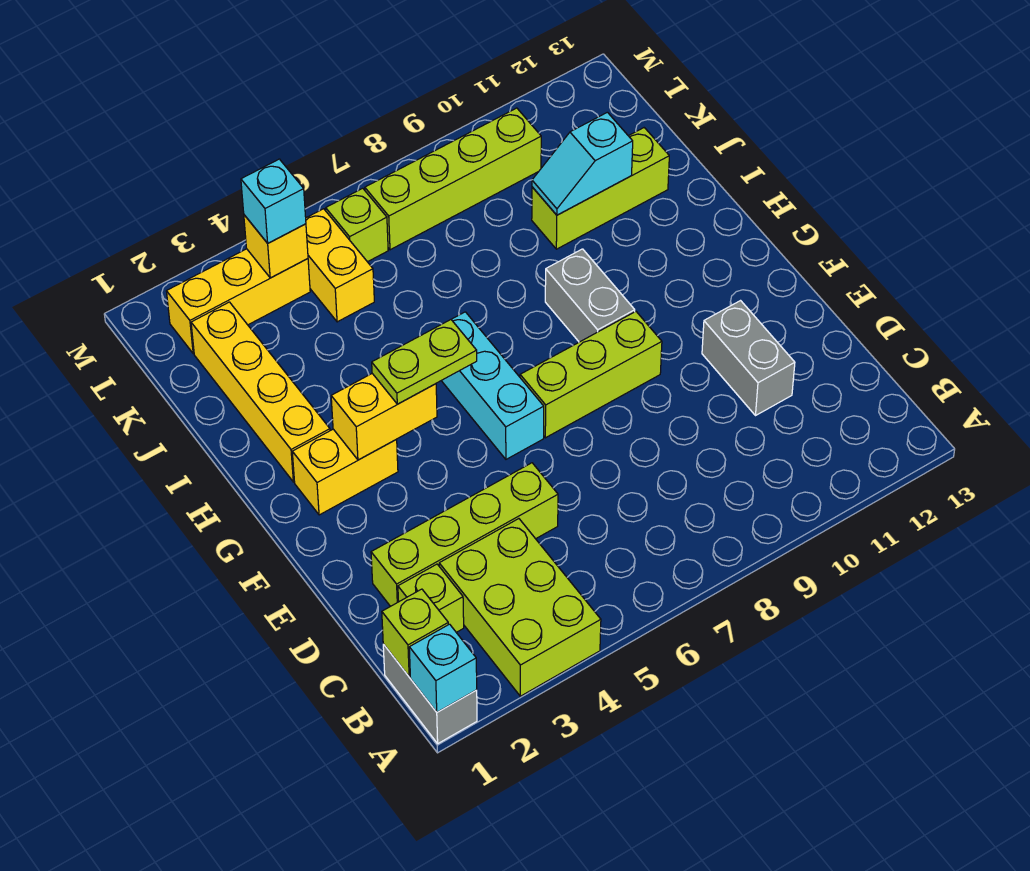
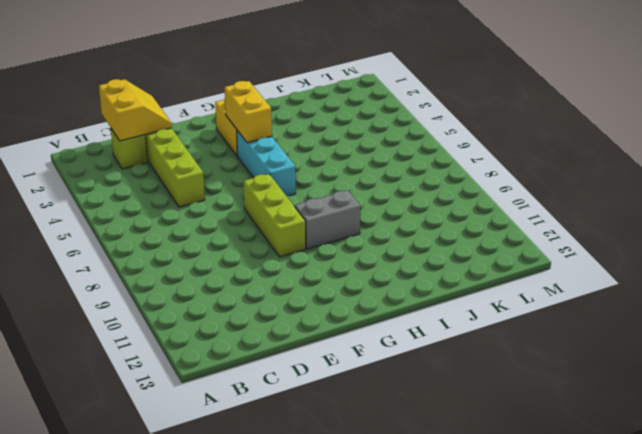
yellow slope C1:D2 level 2 top C -> none
cyan brick G4:G6 level 1 -> cyan brick F6:H6 level 1
none -> grey brick A1:B1 level 1
none -> lime brick A3:C4 level 1
none -> grey brick D11:E11 level 1

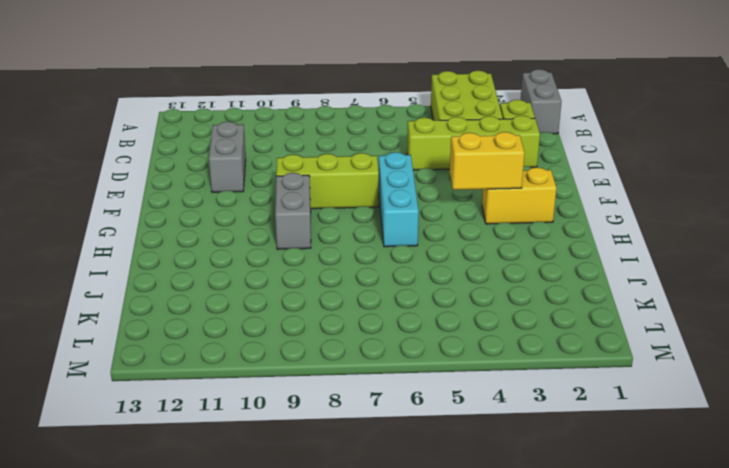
none -> yellow brick H2:K2 level 1
none -> lime brick J10:J12 level 1
none -> yellow brick K5:L5 level 1

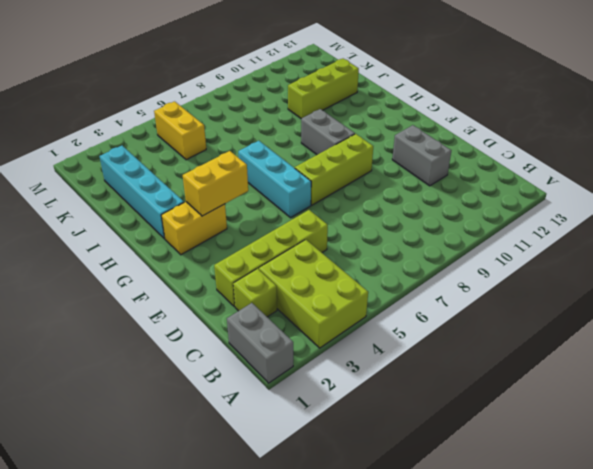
cyan brick H2:K2 level 1 -> yellow brick H2:K2 level 1
none -> yellow brick L2:L4 level 1
none -> lime brick L6 level 1
none -> lime brick L7:L10 level 1

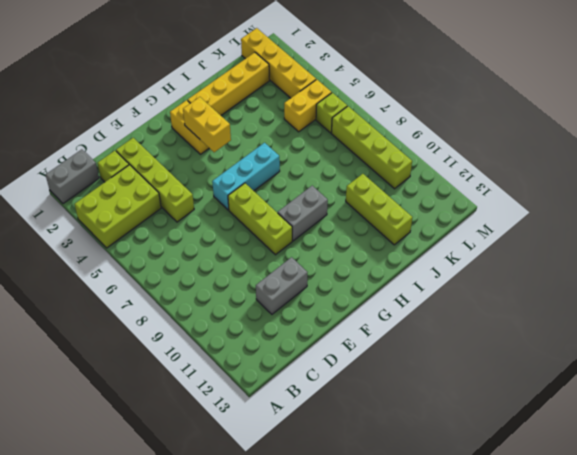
yellow brick L1:L4 level 1 -> yellow brick L2:L4 level 1
none -> cyan brick A1 level 2
none -> lime brick B1 level 2
none -> cyan slope J10:J11 level 2 top 11

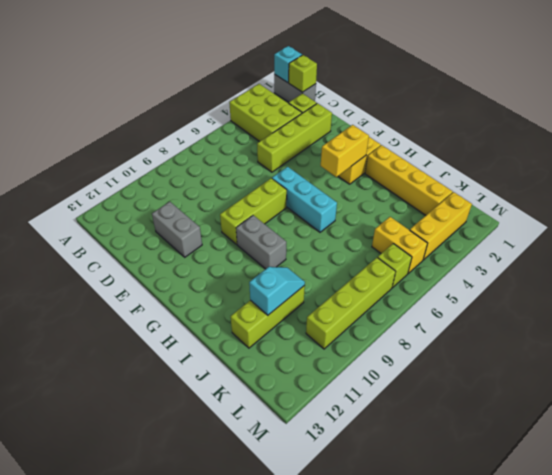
none -> yellow brick L4 level 2
none -> lime plate G4:G5 level 3
none -> cyan brick L4 level 3

